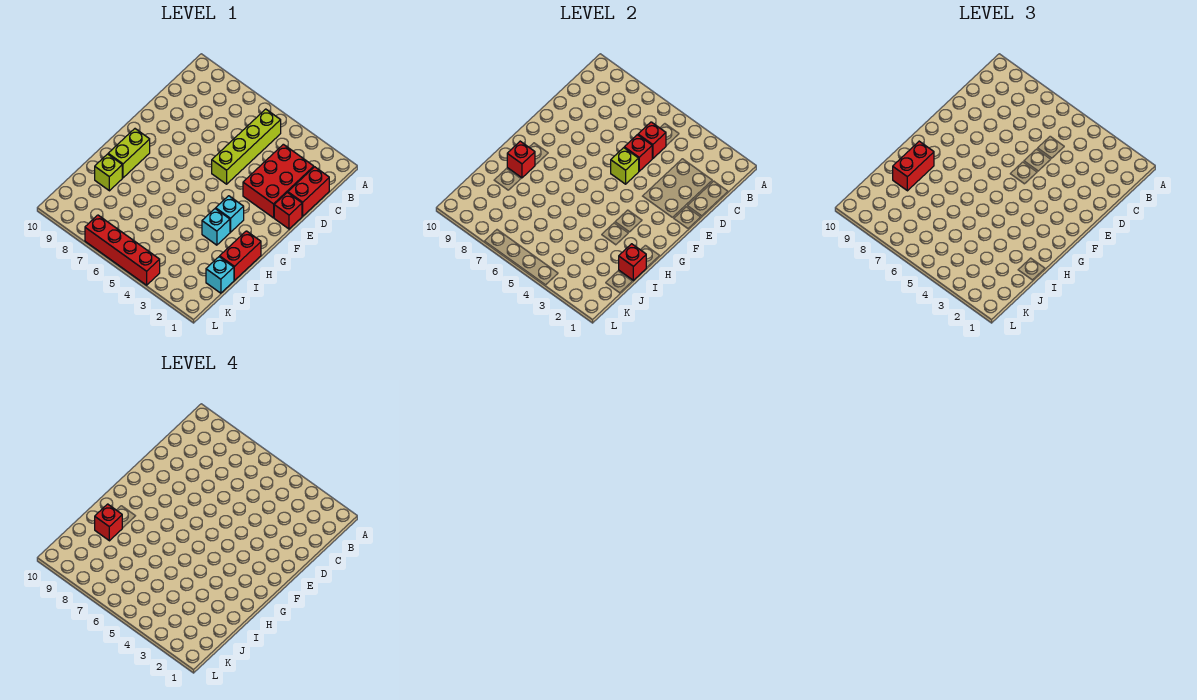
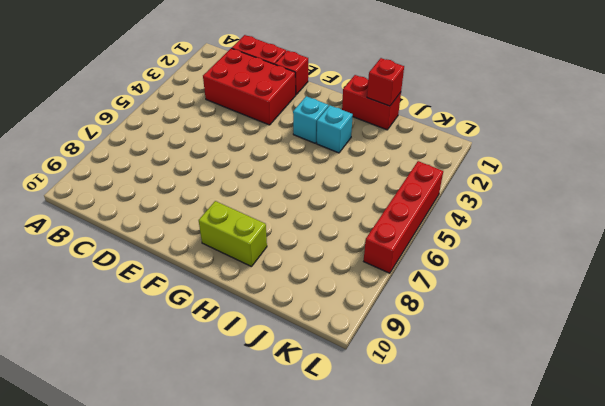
none -> lime brick B5:E5 level 1
none -> lime brick I9 level 1
none -> cyan brick J1 level 1

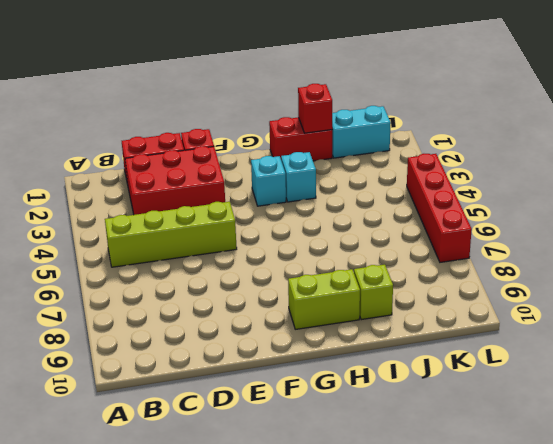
cyan brick J1:K1 level 1 -> cyan brick J1 level 1
none -> red brick C5 level 2
none -> red brick D5 level 2
none -> lime brick E5 level 2

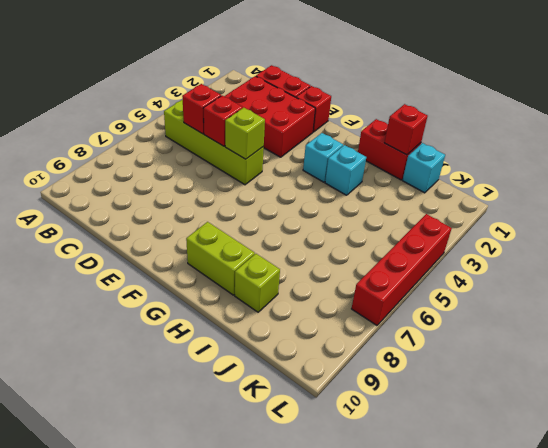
none -> red brick H9 level 2
none -> red brick H9:I9 level 3
none -> red brick I9 level 4

